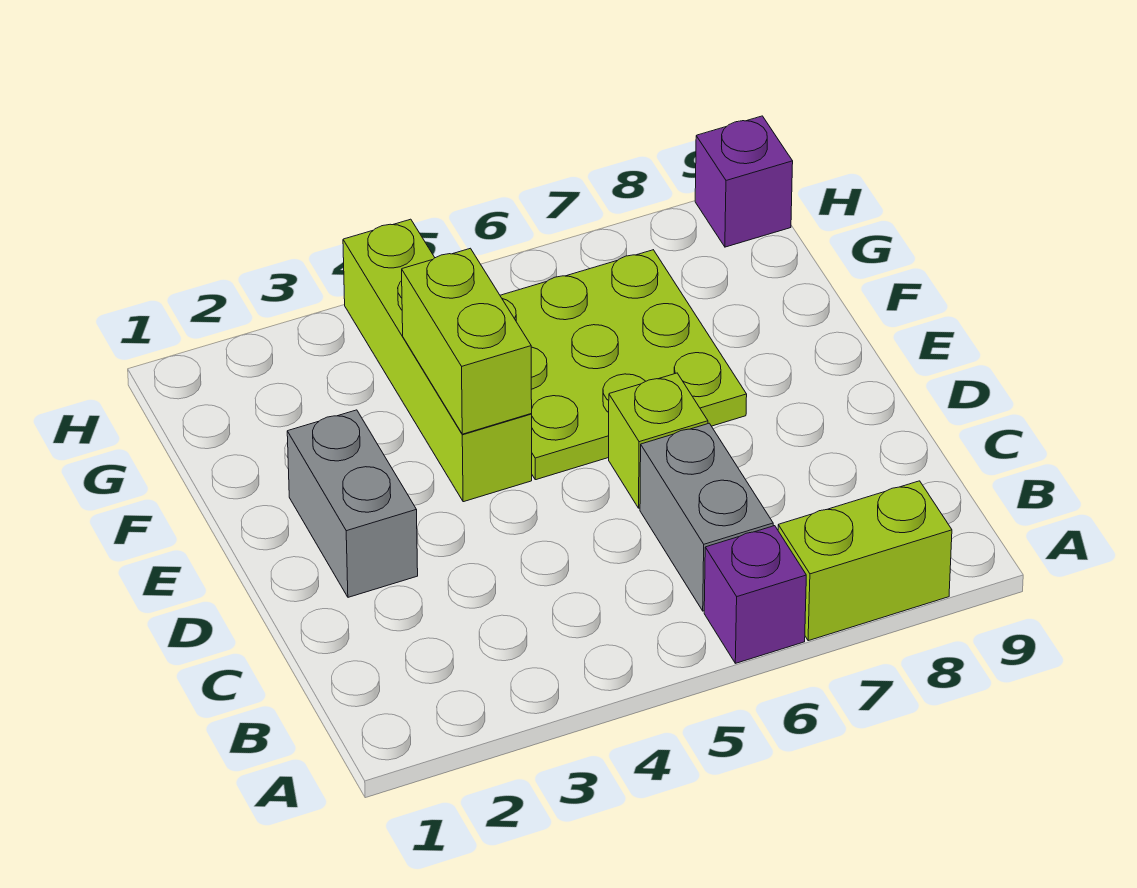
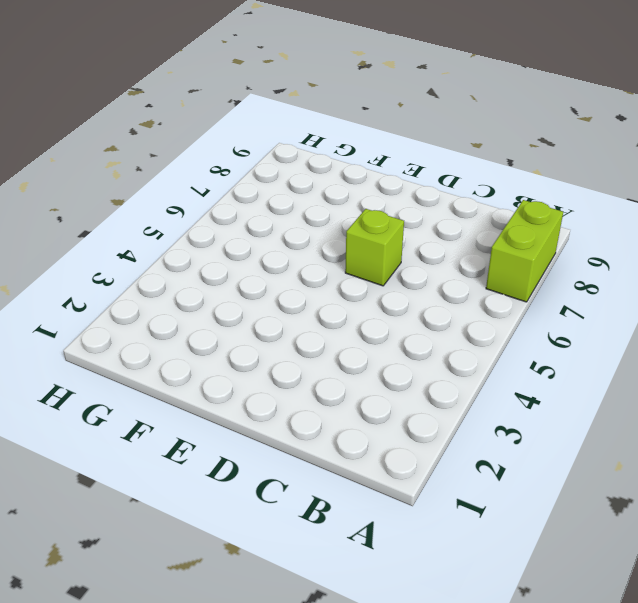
none -> purple brick A6 level 1
none -> grey brick B6:C6 level 1

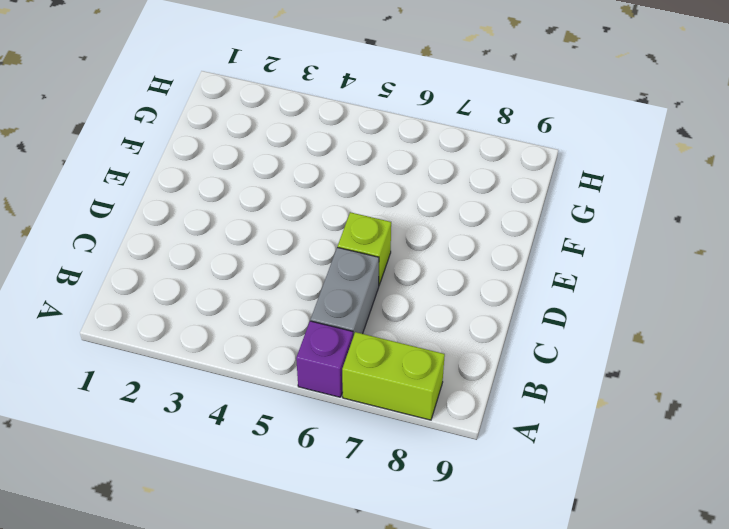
none -> grey brick D2:E2 level 1
none -> lime brick E4:H4 level 1

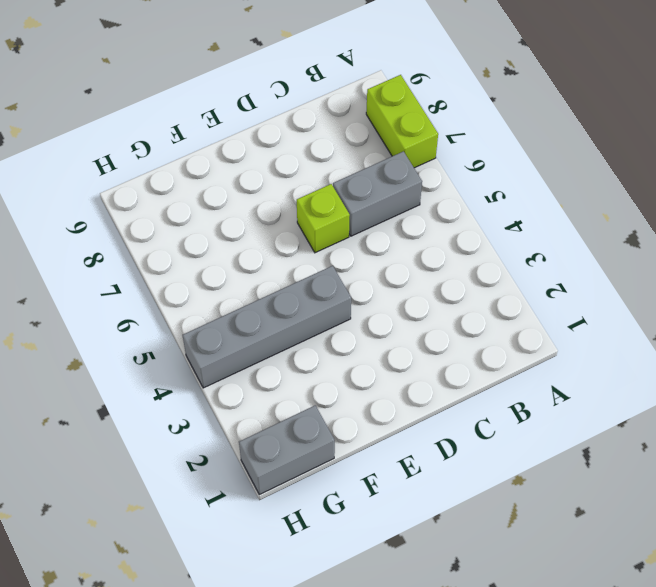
grey brick E4:H4 level 1 -> lime brick E4:H4 level 1
grey brick G1:H1 level 1 -> grey brick D2:E2 level 1
none -> purple brick A6 level 1
none -> lime plate E5:G7 level 1

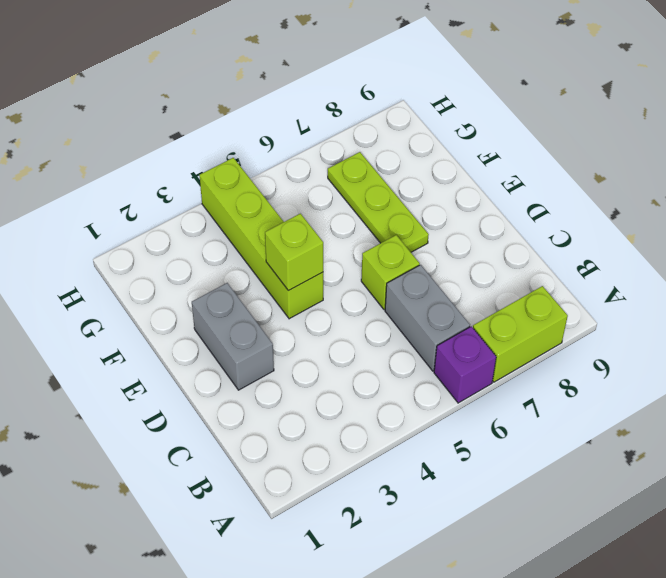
lime brick E4 level 2 -> lime brick E4:F4 level 2
lime plate E7:G7 level 1 -> lime plate E5:G7 level 1
none -> purple brick H9 level 1

